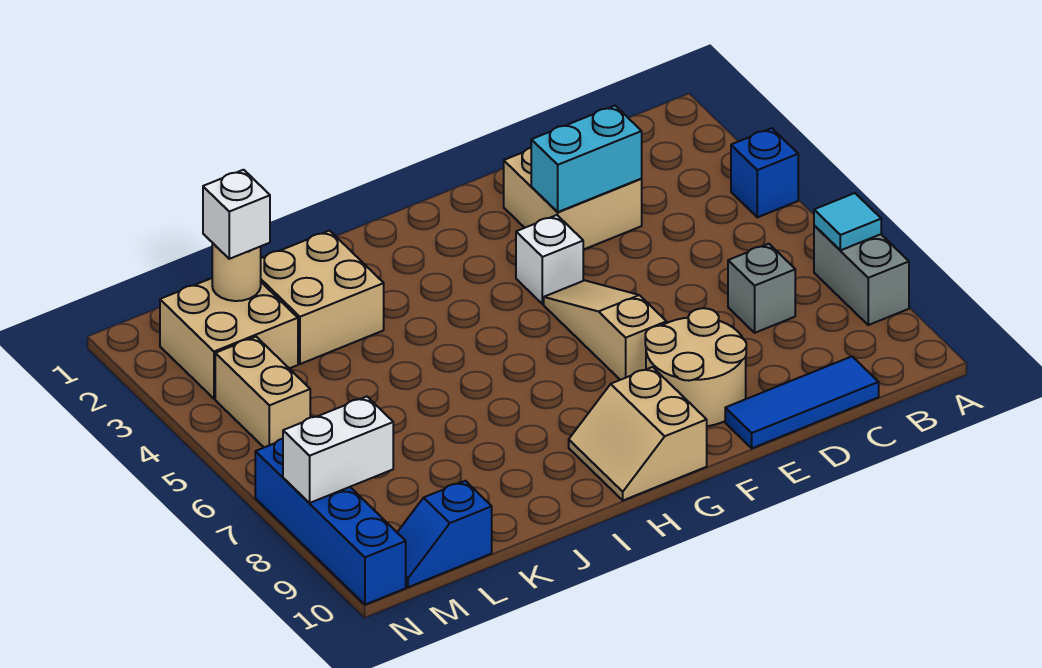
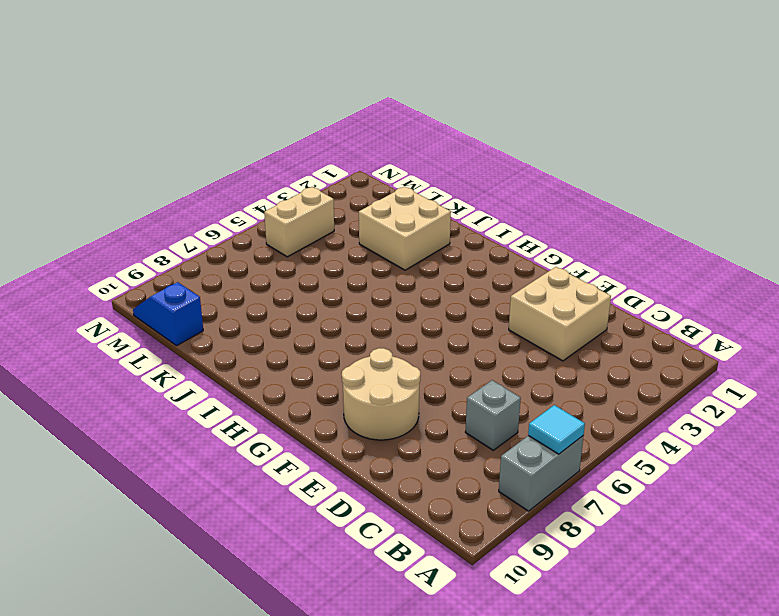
none -> blue brick A4 level 1
none -> blue tile C10:E10 level 1
none -> white brick F4 level 1

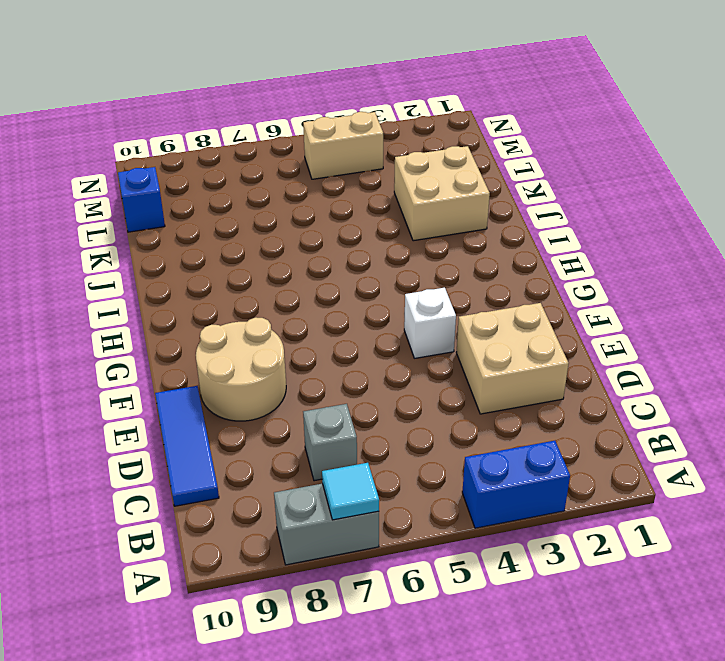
blue brick A3:A4 level 1 -> blue brick A4 level 1
none -> tan slope F5:F7 level 1 top 7
none -> tan slope G9:H10 level 1 top G
none -> tan brick L2:M3 level 1

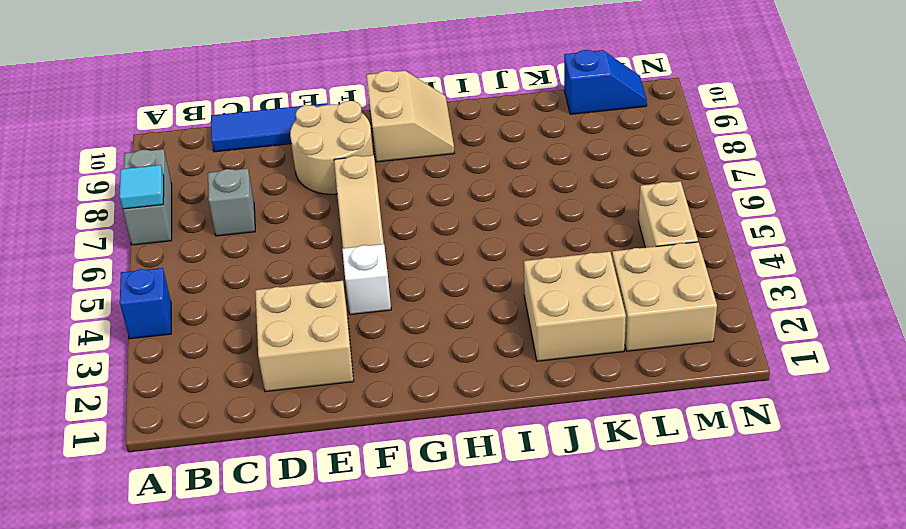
none -> blue brick N7:N10 level 1
none -> cyan brick D3:E3 level 2
none -> tan round brick L2 level 2

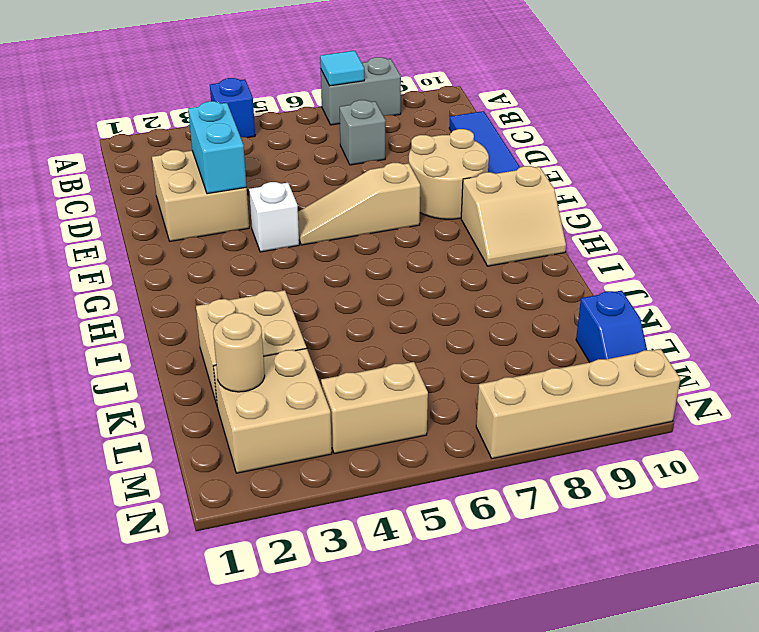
tan brick N7:N10 level 1 -> blue brick N7:N10 level 1
none -> white brick M8:N8 level 2
none -> white brick L2 level 3

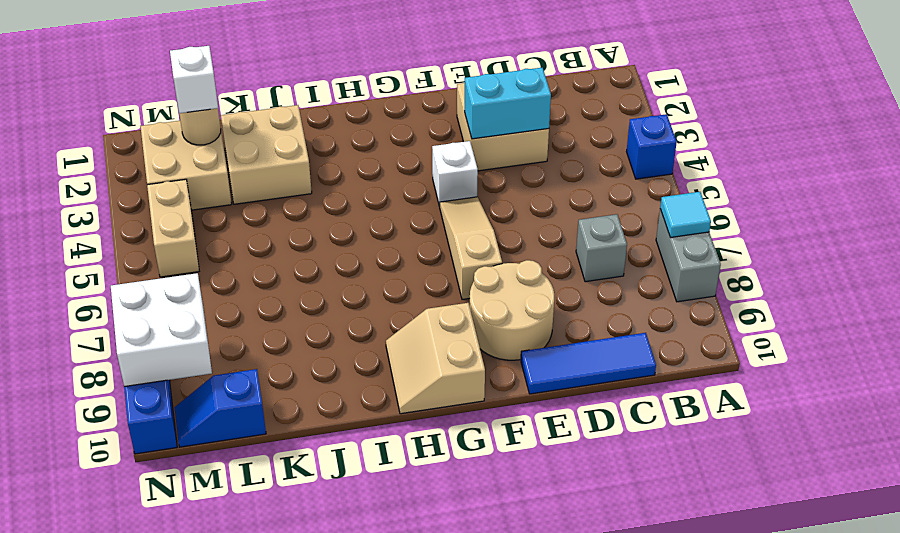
white brick M8:N9 level 2 -> white brick M8:N8 level 2

